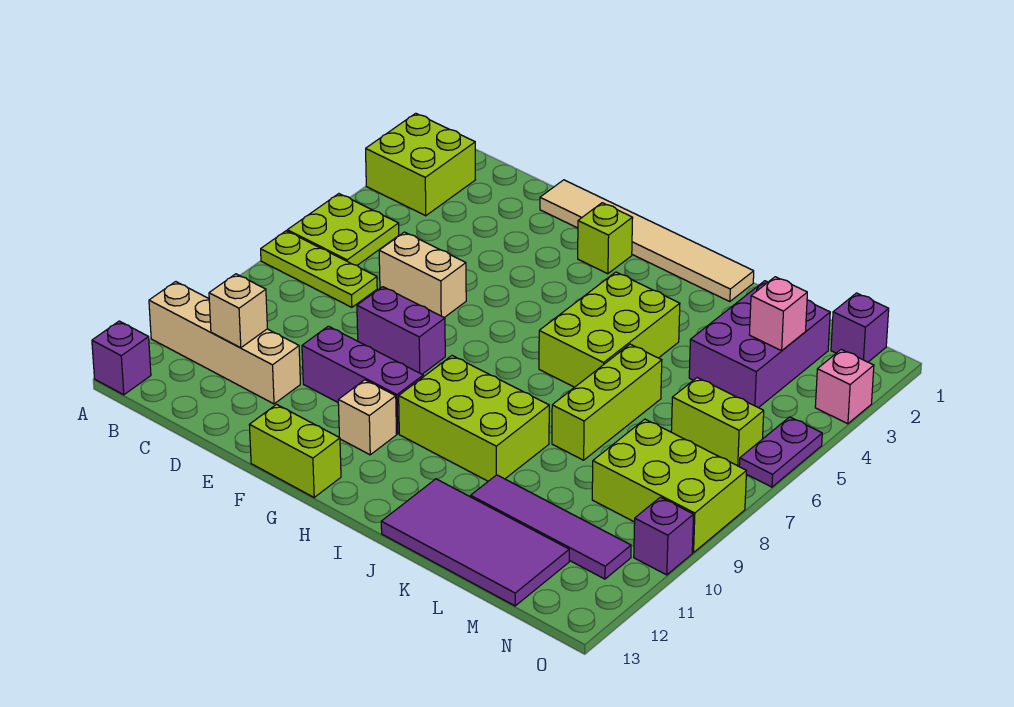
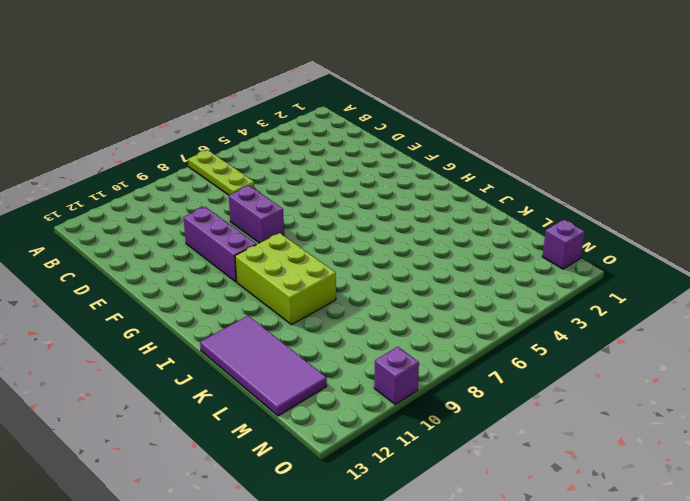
none -> lime brick A2:B3 level 1
none -> lime plate A5:B6 level 1
none -> tan brick A11:D11 level 1

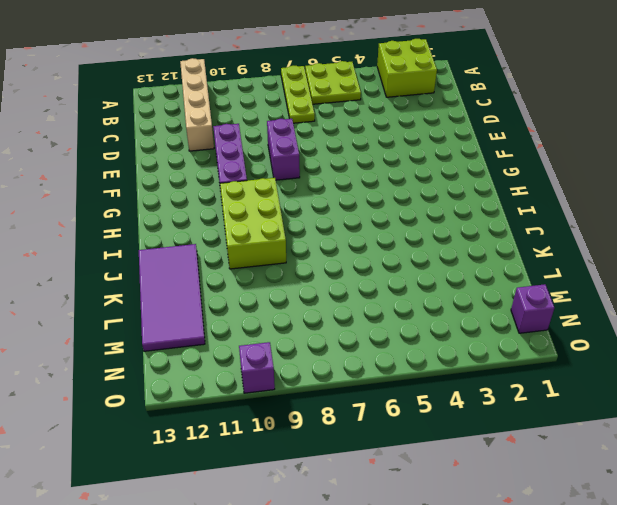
none -> purple brick A13 level 1
none -> tan brick D6:E6 level 1
none -> tan tile E1:J1 level 1

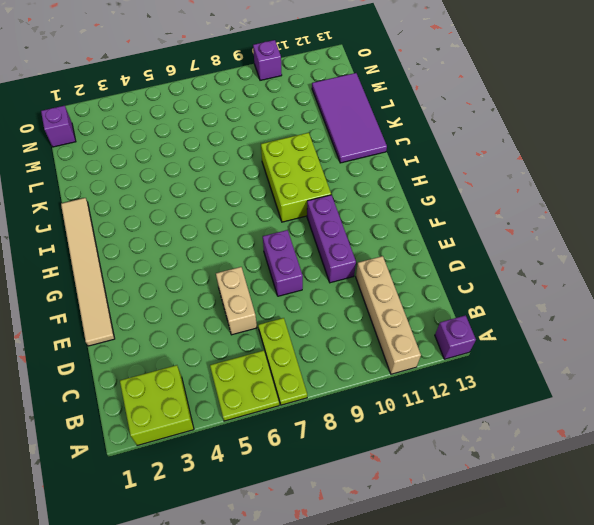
none -> lime brick F13:G13 level 1
none -> lime brick G2 level 1
none -> tan brick G11 level 1

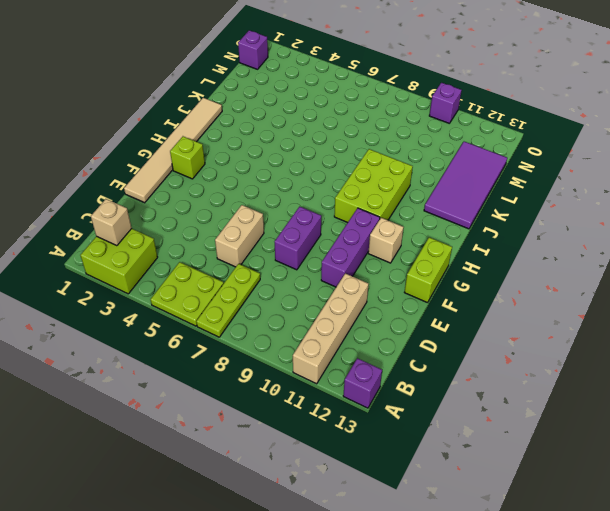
tan brick B2 level 2 -> tan brick C11 level 2
none -> lime brick I4:J6 level 1
none -> lime brick K6:K8 level 1
none -> purple tile K11:N11 level 1

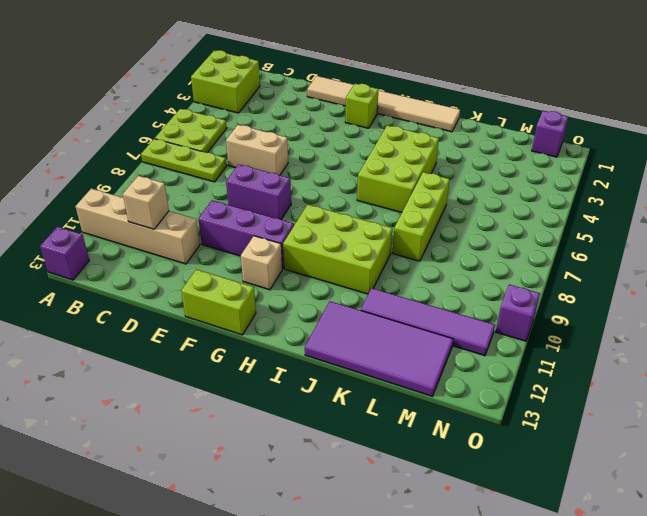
none -> purple brick L2:M4 level 1
none -> lime brick M6:N6 level 1
none -> lime brick M8:O9 level 1

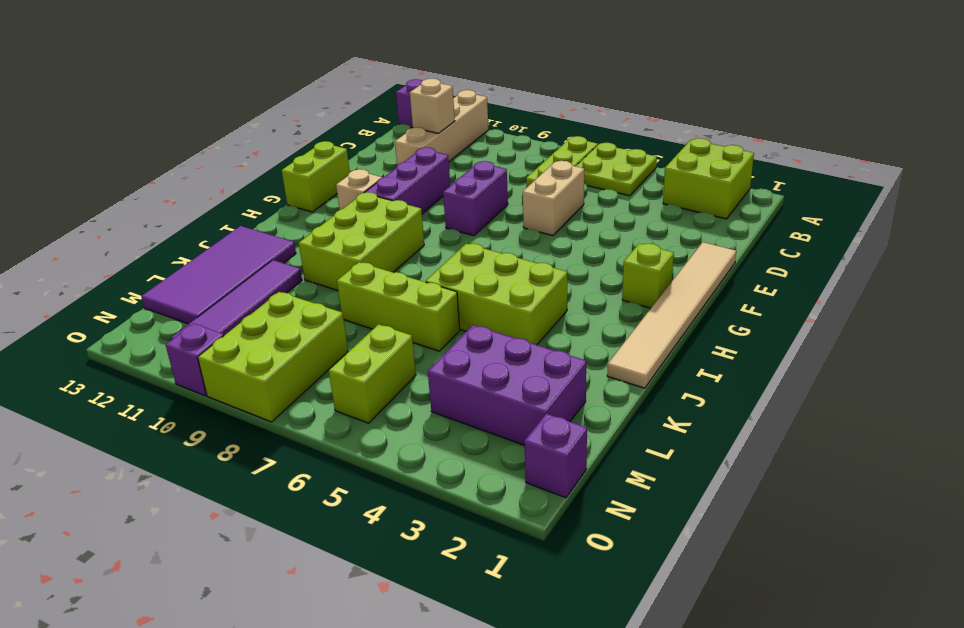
none -> pink brick O3 level 1
none -> purple plate O5:O6 level 1
none -> pink brick M3 level 2

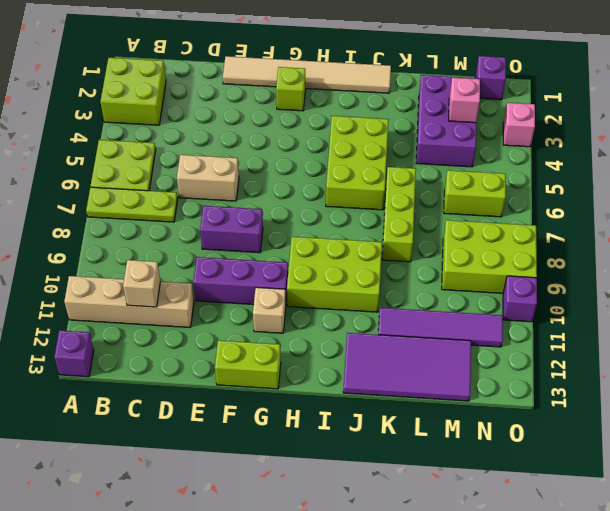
none -> purple plate O5:O6 level 1

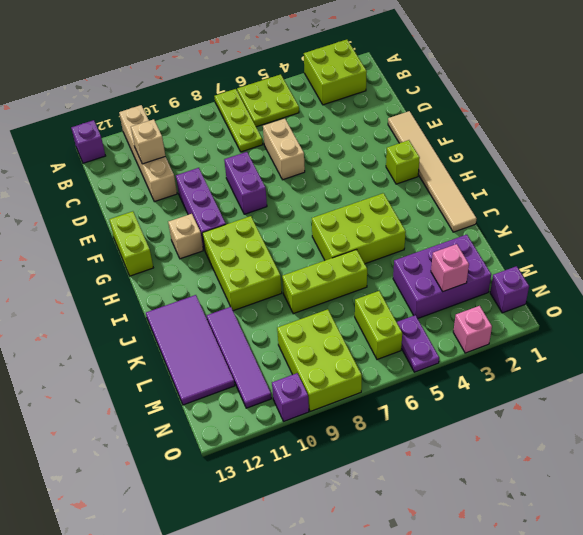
purple plate N5:O5 level 1 -> purple plate O5:O6 level 1

